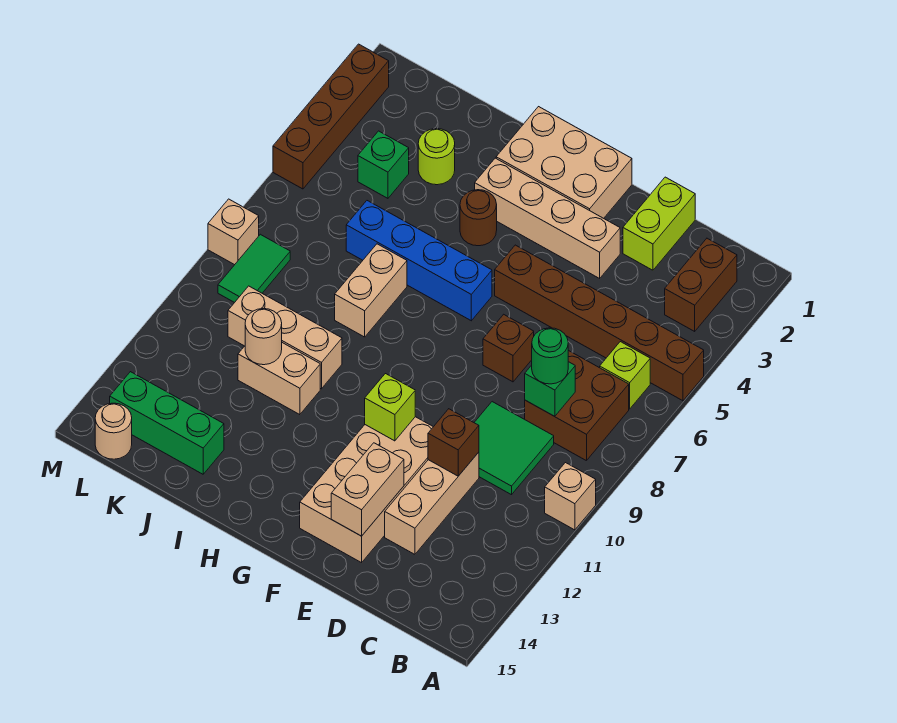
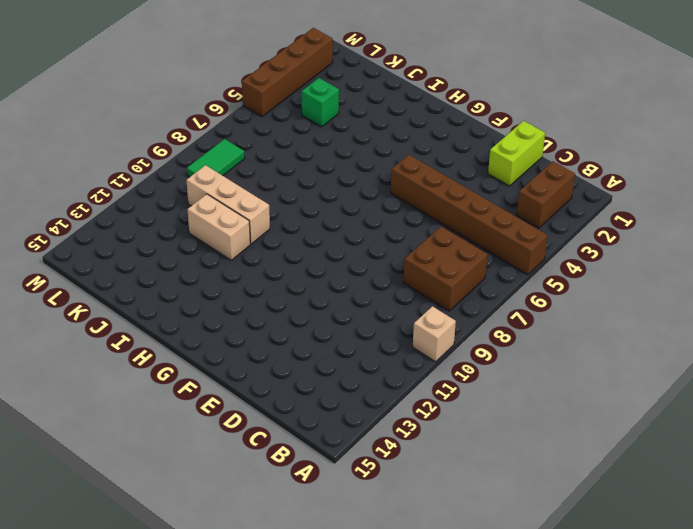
none -> lime brick B6 level 1
none -> green tile C9:D10 level 1
none -> tan brick D11:D13 level 1
none -> tan brick E3:H3 level 1

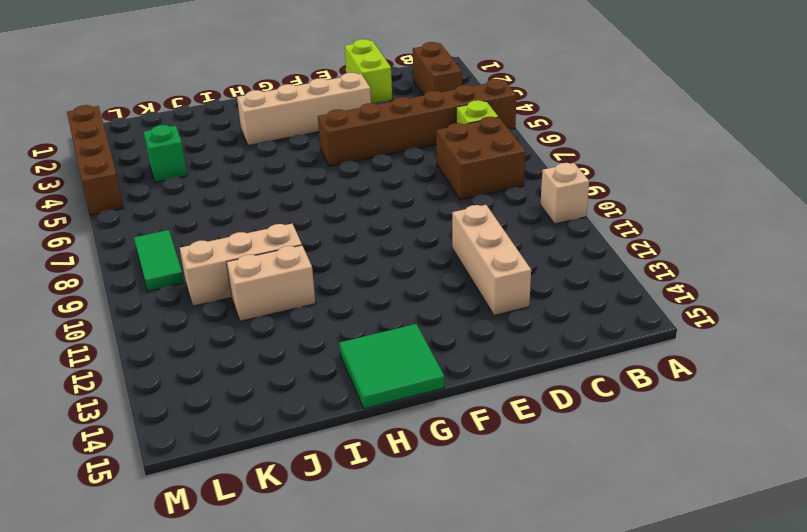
green tile G14:H15 level 1 -> green tile C9:D10 level 1
none -> brown brick E7 level 1
none -> tan brick E11:F14 level 1
none -> tan brick F1:H2 level 1
none -> blue brick G6:J6 level 1

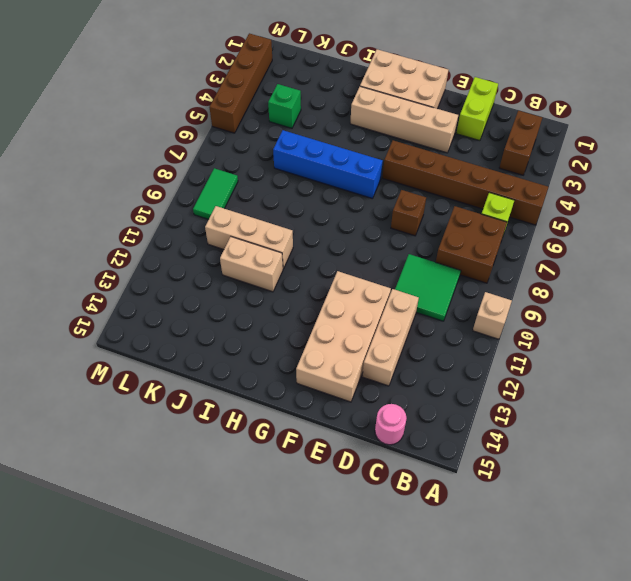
pink round brick C15 level 1 -> none
none -> brown round brick H4 level 1
none -> tan brick I7:I8 level 1
none -> lime round brick J3 level 1
none -> green brick J14:L14 level 1

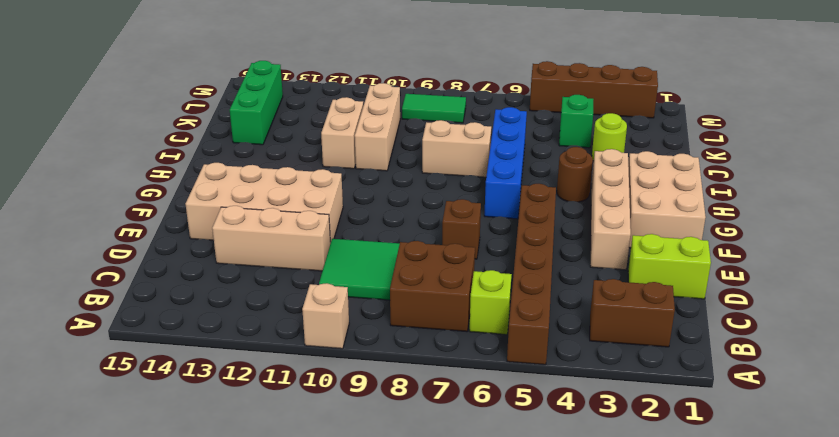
none -> tan round brick L15 level 1
none -> tan brick M8 level 1
none -> green brick C8 level 2
none -> brown brick D11 level 2

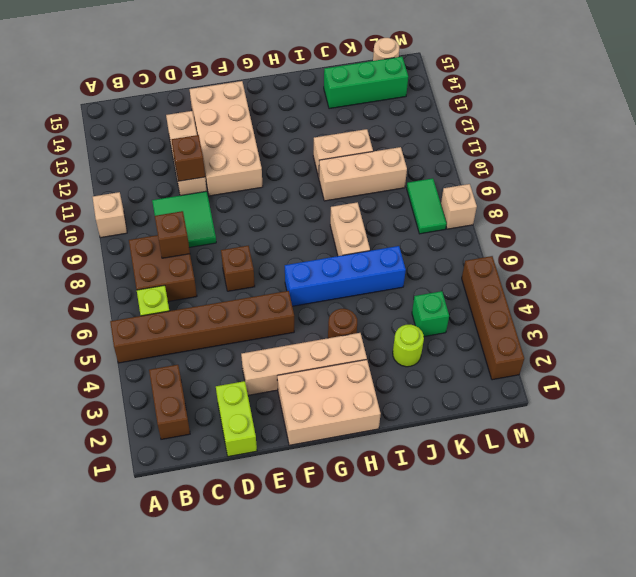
brown brick C8 level 2 -> green brick C8 level 2
none -> tan brick E13:E14 level 2
none -> lime brick F11 level 2
none -> tan round brick J11 level 2
none -> green round brick C8 level 3

